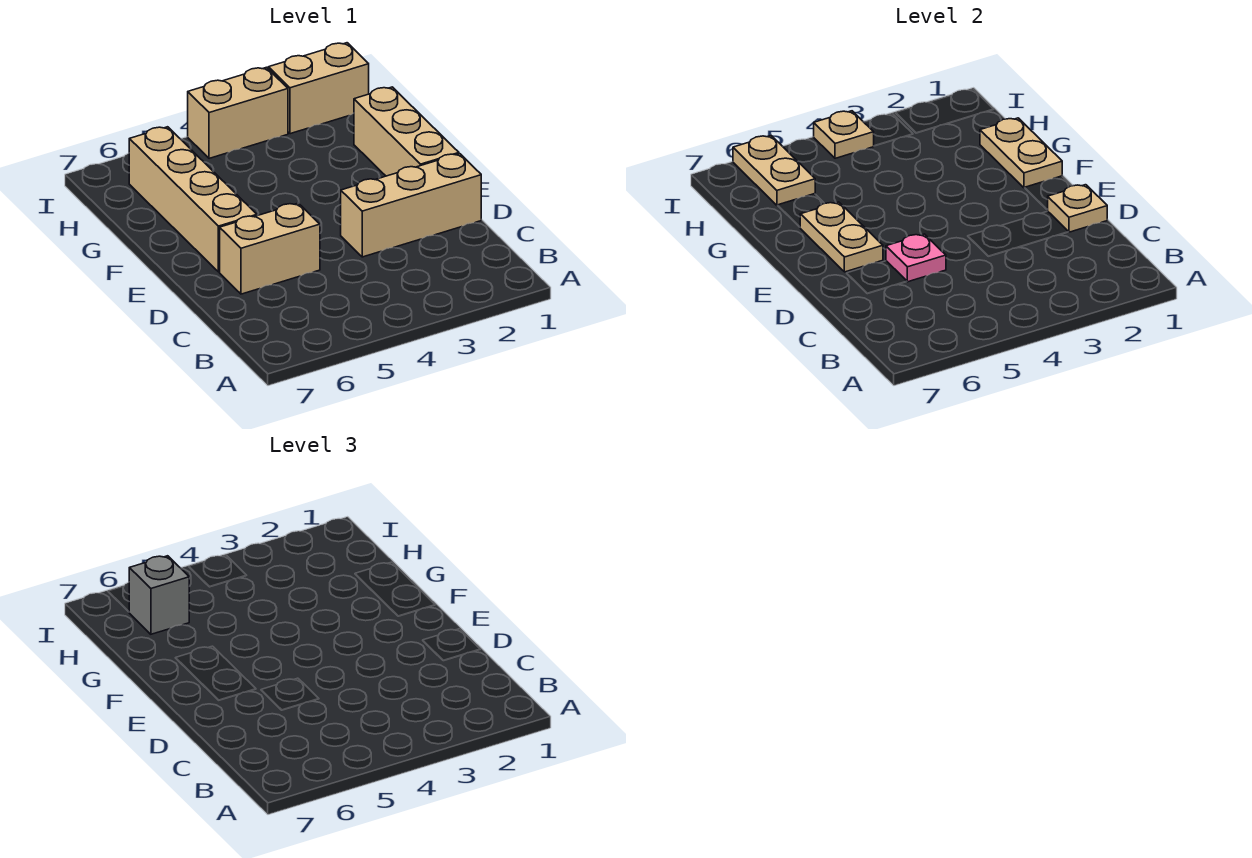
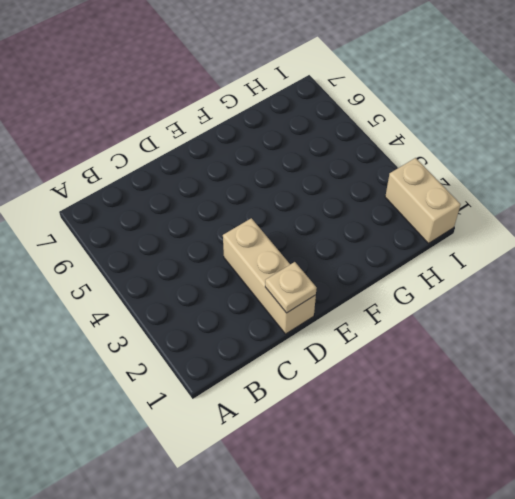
none -> tan brick D5:D6 level 1
none -> tan brick E1:G1 level 1
none -> tan brick E6:H6 level 1

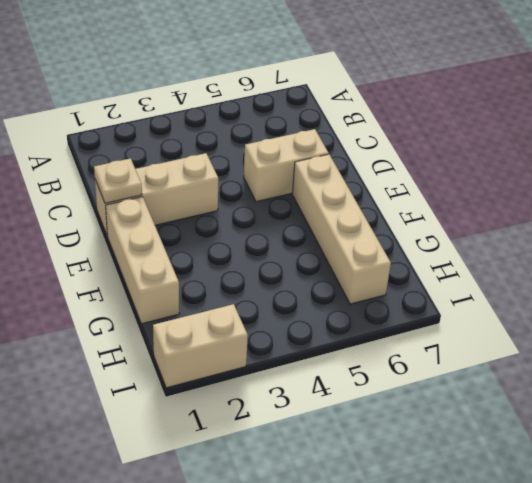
none -> tan brick I3:I4 level 1
none -> pink plate D5 level 2
none -> tan plate E6:F6 level 2

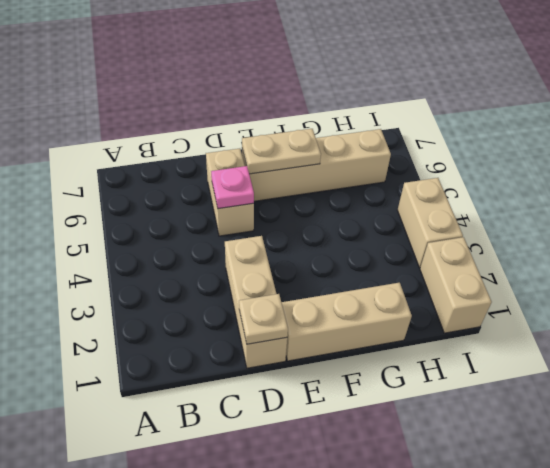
none -> tan plate F1:G1 level 2
none -> tan plate H6:I6 level 2
none -> tan plate I4 level 2

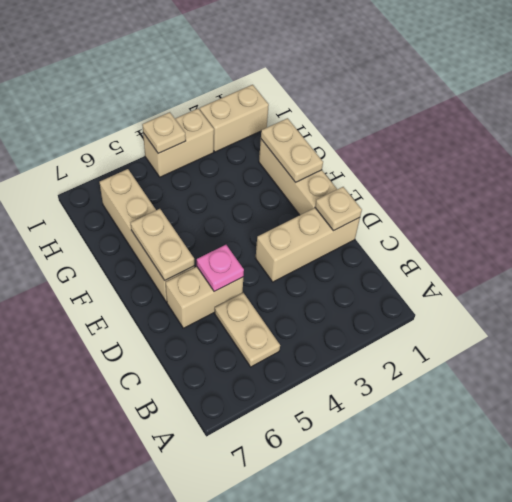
tan plate B5:C5 level 1 -> tan plate H6:I6 level 2
none -> grey brick H6 level 3

